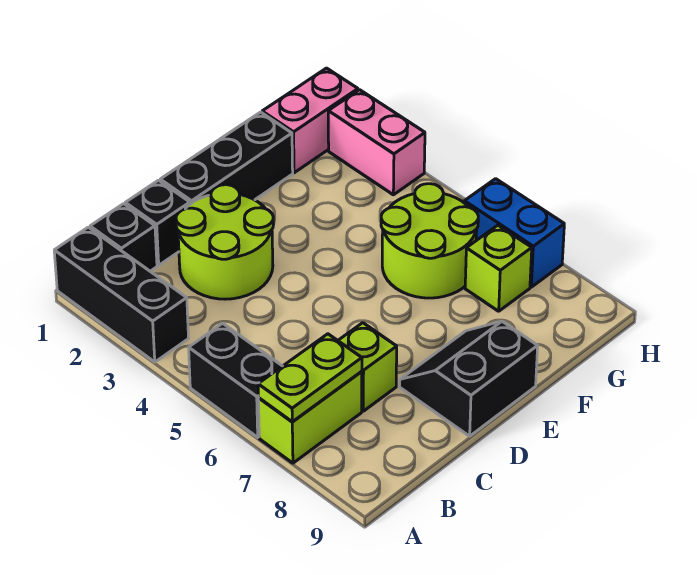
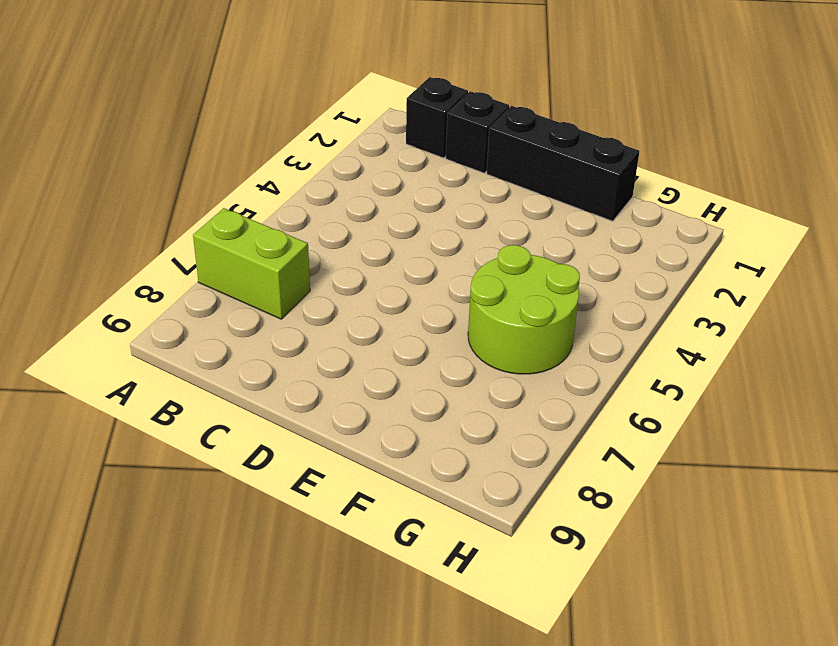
none -> black brick A1:A3 level 1
none -> black brick A5:A6 level 1
none -> lime round brick C2:D3 level 1

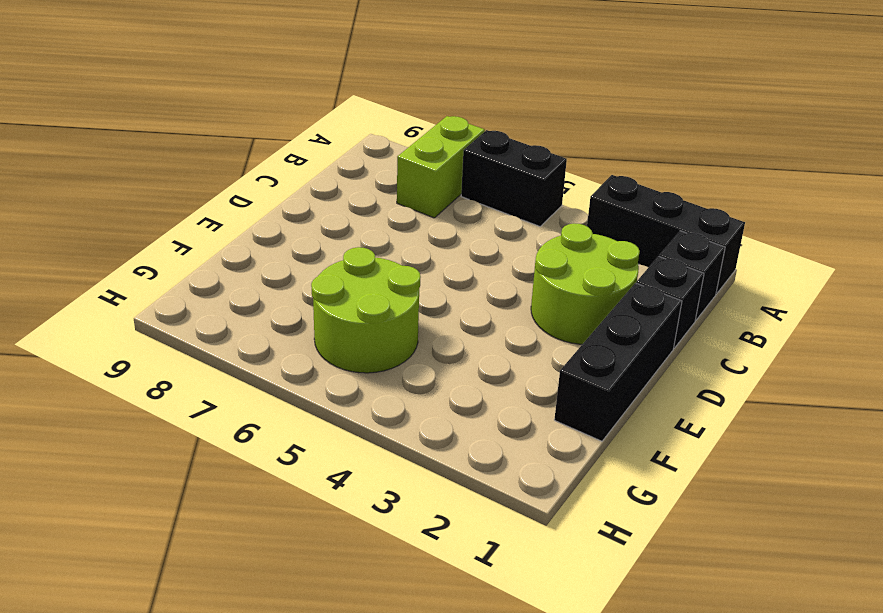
none -> lime brick C7 level 1
none -> black slope D8:E9 level 1 top 9
none -> pink brick G1:H1 level 1

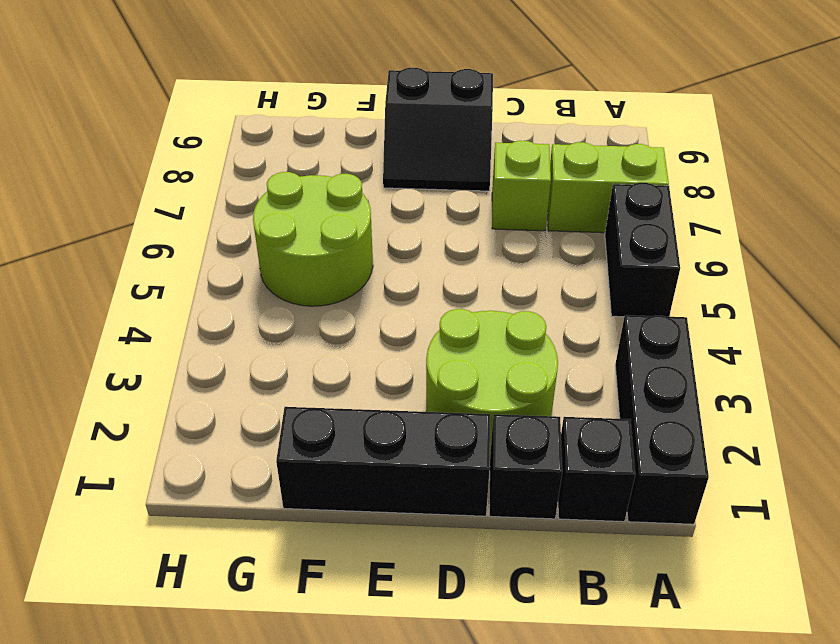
none -> pink brick G1:H1 level 1
none -> lime brick G7 level 1
none -> pink brick H2:H3 level 1

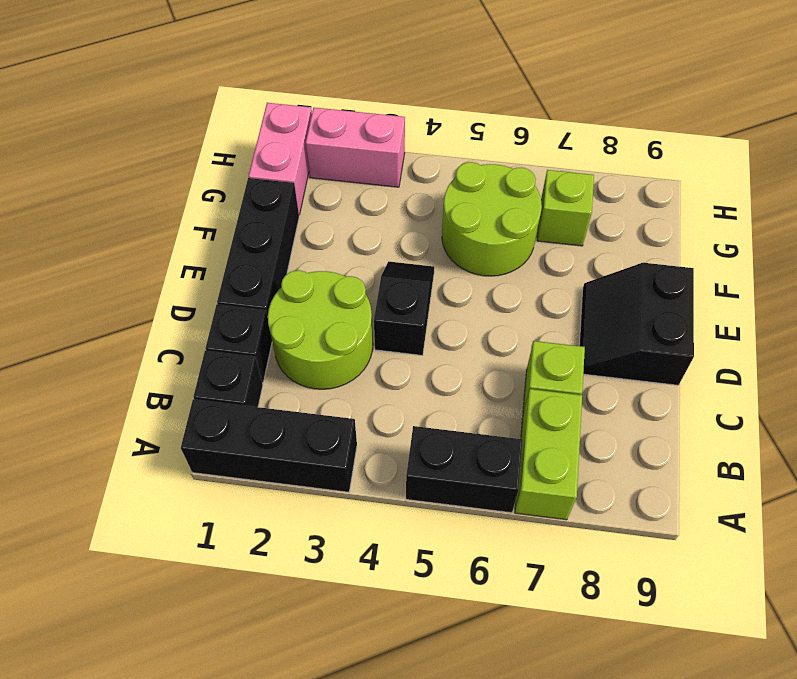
black slope D4:E4 level 1 top D -> none
none -> blue brick H6:H7 level 1
none -> lime plate A7:B7 level 2

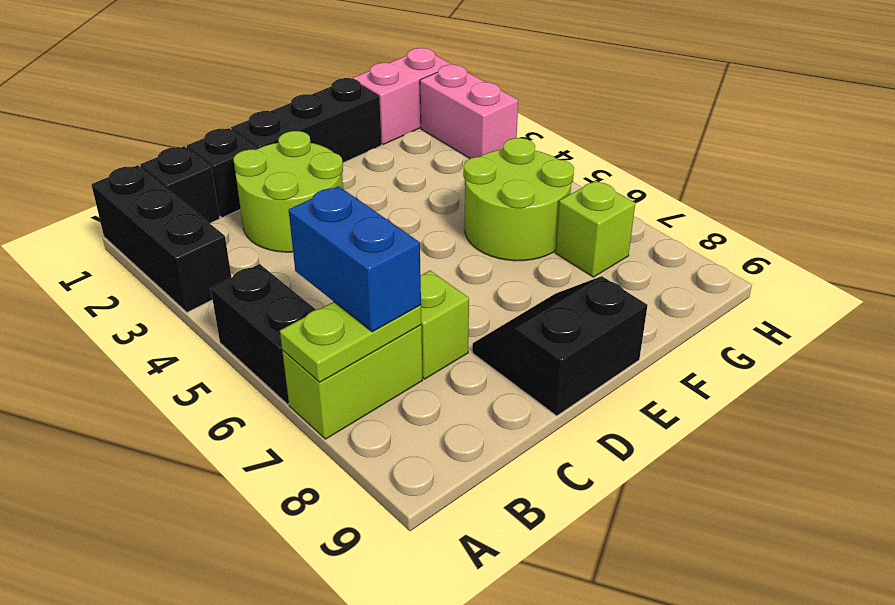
blue brick B6:B7 level 3 -> blue brick H6:H7 level 1

